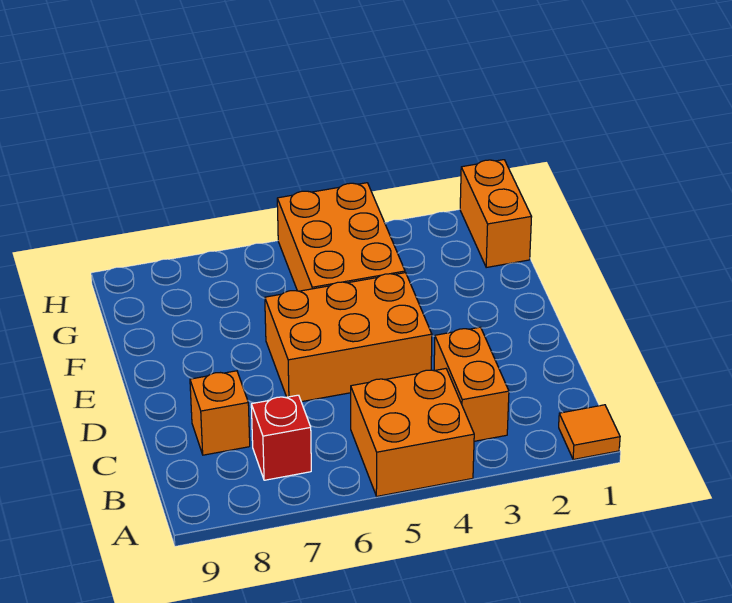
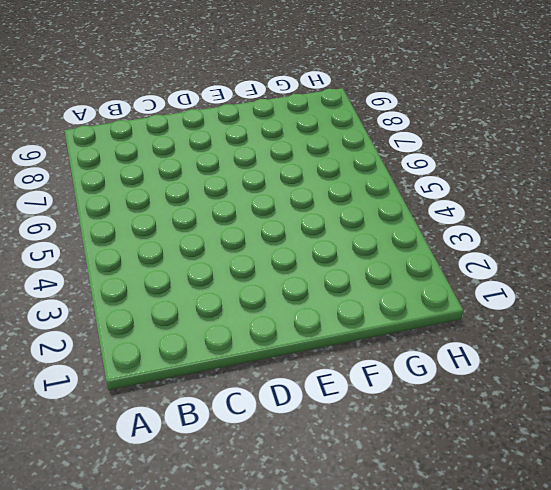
none -> orange tile A1 level 1
none -> orange brick A4:B5 level 1

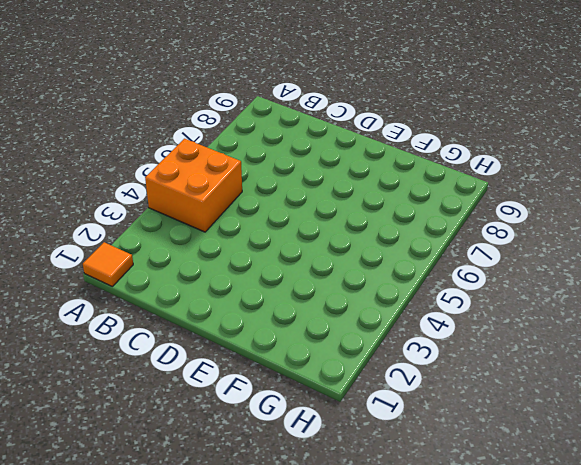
none -> orange brick B3:C3 level 1
none -> red brick B7 level 1

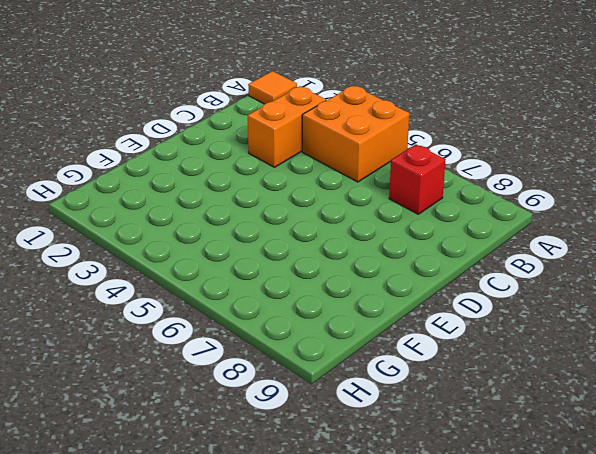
none -> orange brick C8 level 1
none -> orange brick D4:E6 level 1

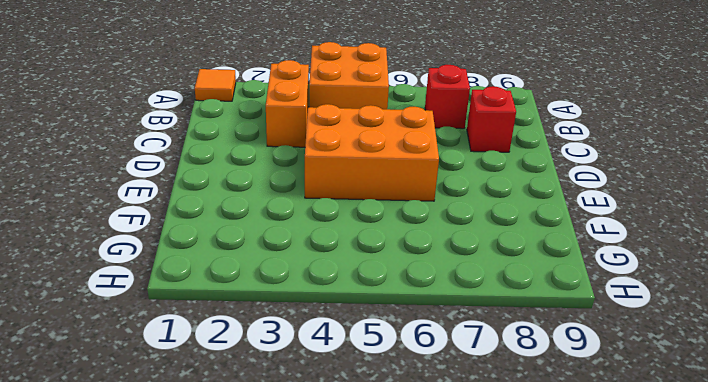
red brick C8 level 1 -> orange brick C8 level 1
none -> orange brick F4:H5 level 1
none -> orange brick G1:H1 level 1

